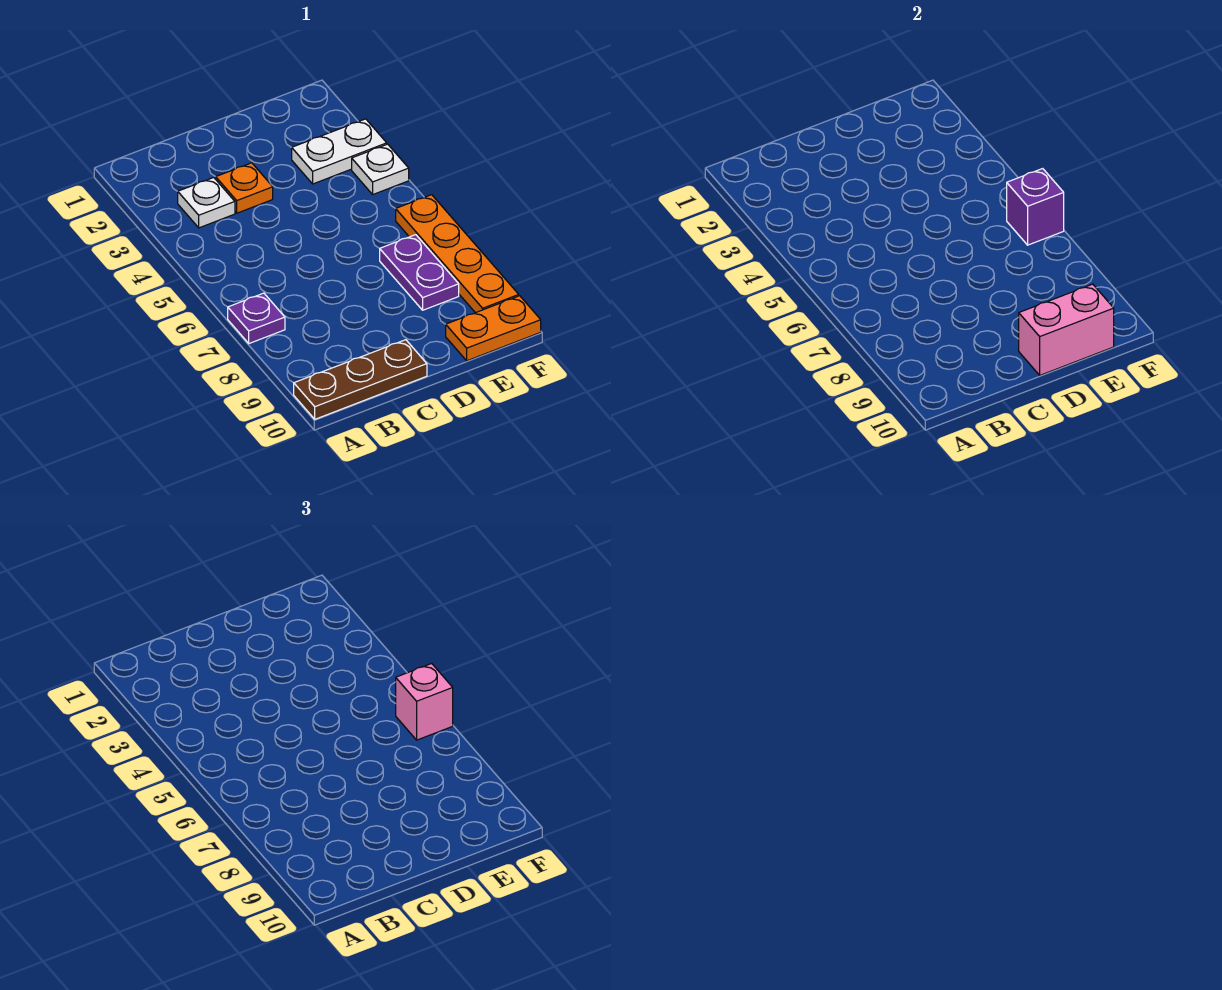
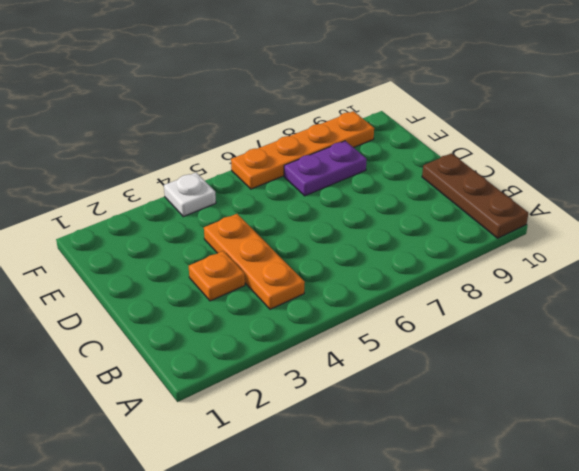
orange plate B4:D4 level 1 -> none
none -> purple plate A7 level 1
none -> white plate B3 level 1
none -> white plate E3:F3 level 1

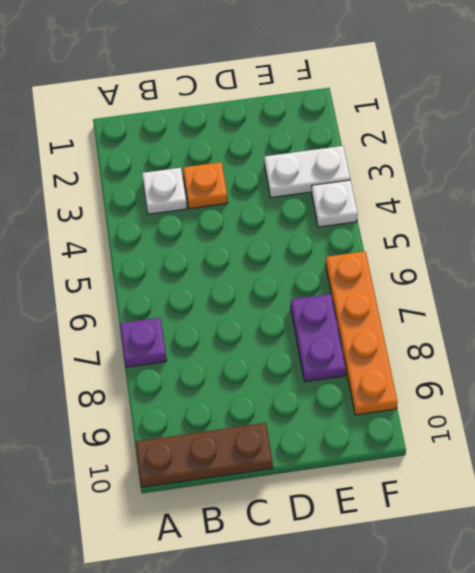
none -> orange plate E10:F10 level 1
none -> pink brick D10:E10 level 2
none -> purple brick F6 level 2

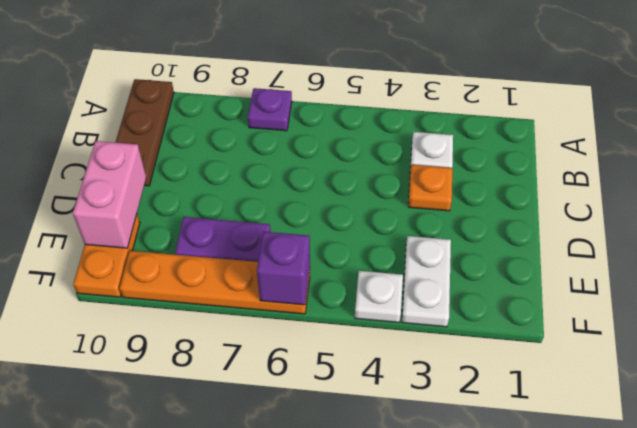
none -> pink brick F6 level 3

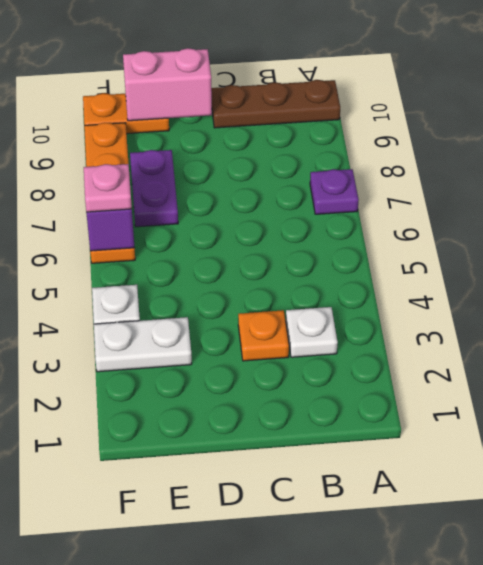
pink plate F6 level 3 -> pink brick F6 level 3

